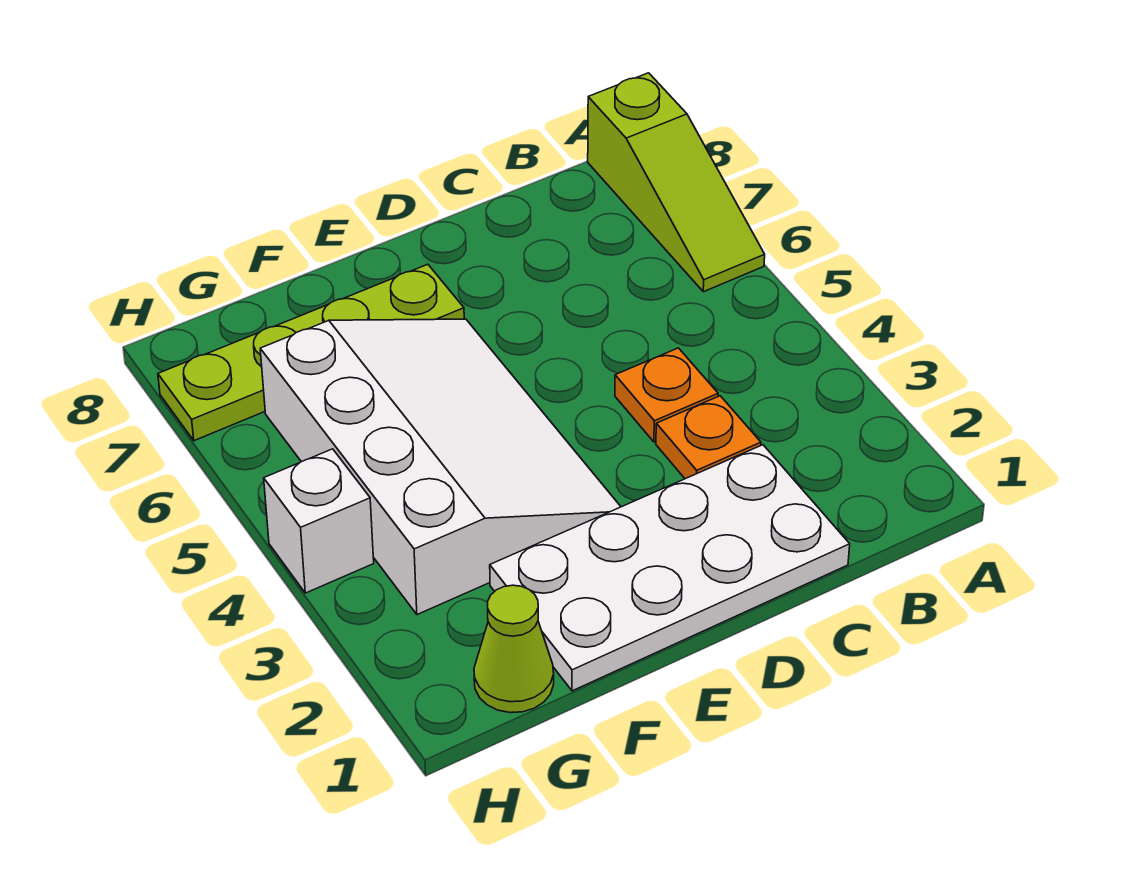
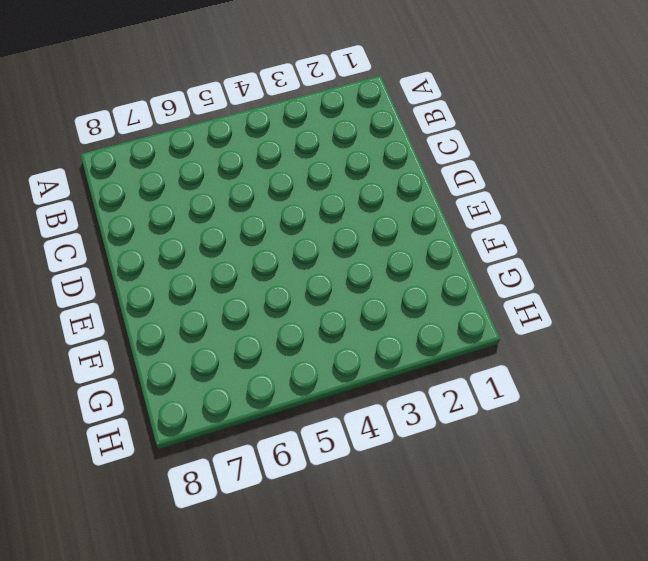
none -> lime slope A6:A8 level 1 top 8
none -> white plate C1:F2 level 1

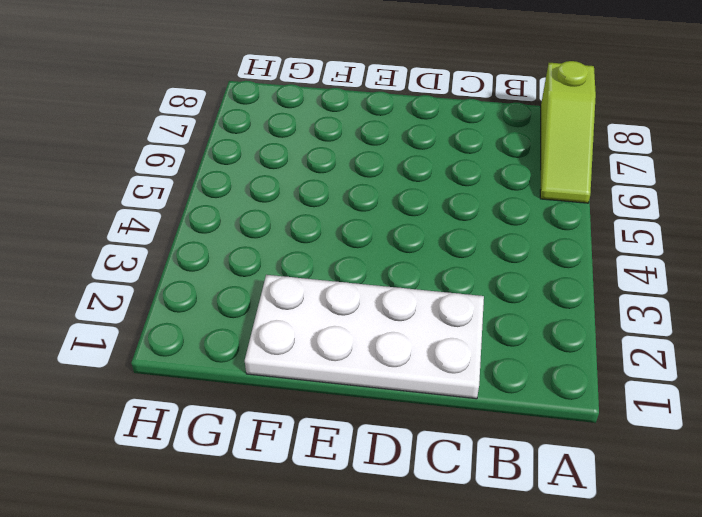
none -> orange plate C3 level 1
none -> orange plate C4 level 1

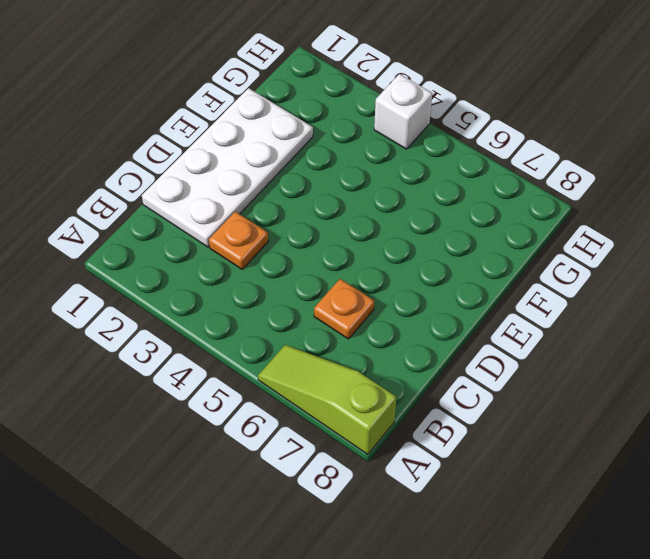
orange plate C6 level 1 -> orange plate C4 level 1
none -> white slope E3:G6 level 1 top G
none -> lime plate E7:H7 level 1

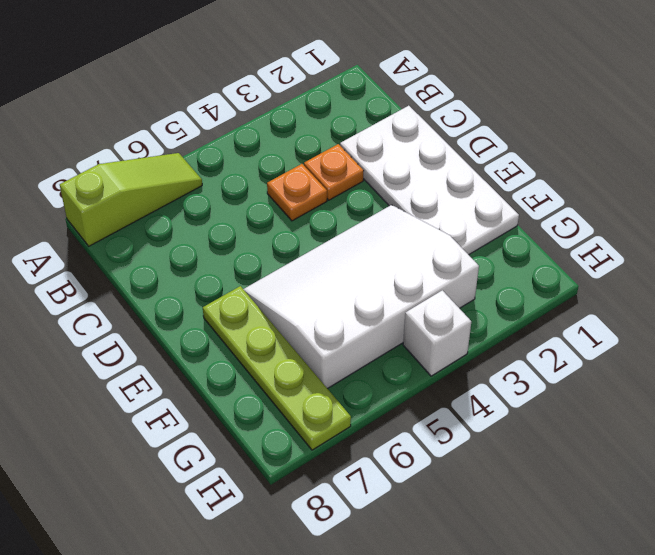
none -> lime cone G1 level 1

